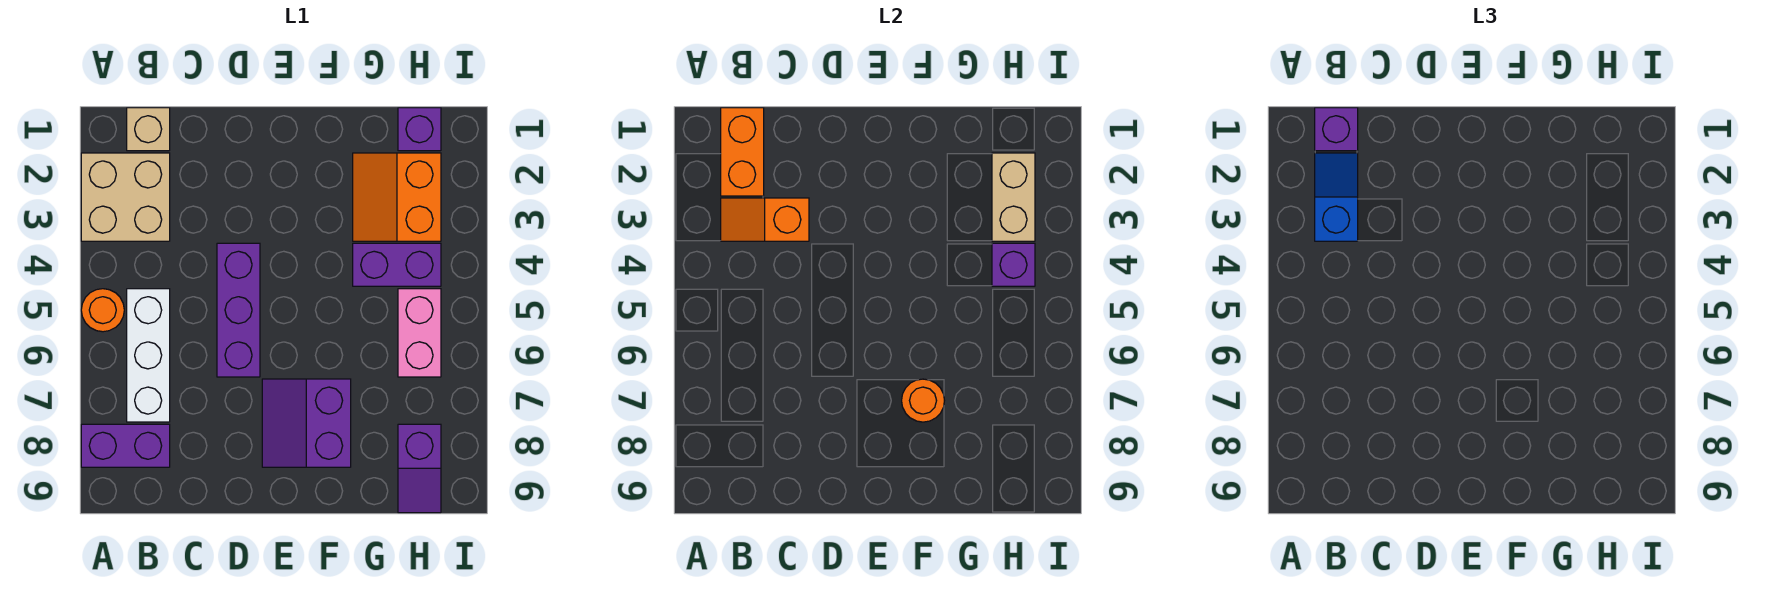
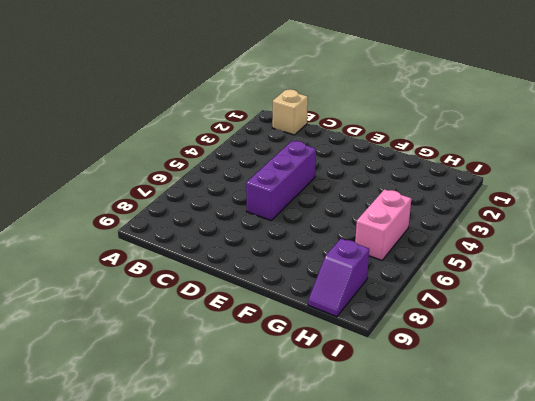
none -> tan brick A2:B3 level 1
none -> orange round brick A5 level 1
none -> purple brick A8:B8 level 1

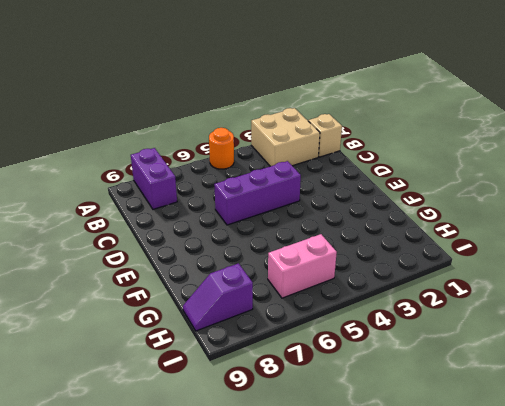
none -> white brick B5:B7 level 1
none -> purple slope E7:F8 level 1 top F
none -> orange slope G2:H3 level 1 top H

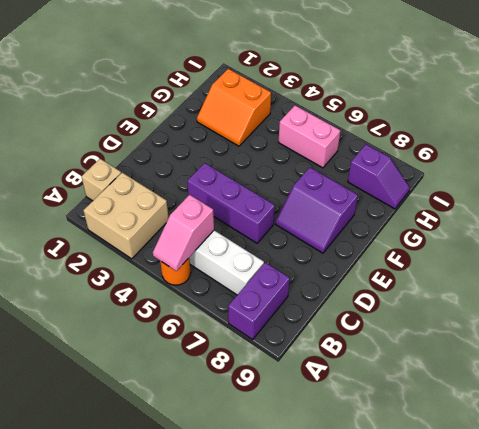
pink slope A5:B5 level 2 top B -> none
none -> purple brick G4:H4 level 1
none -> purple brick H1 level 1
none -> orange brick B1:B2 level 2

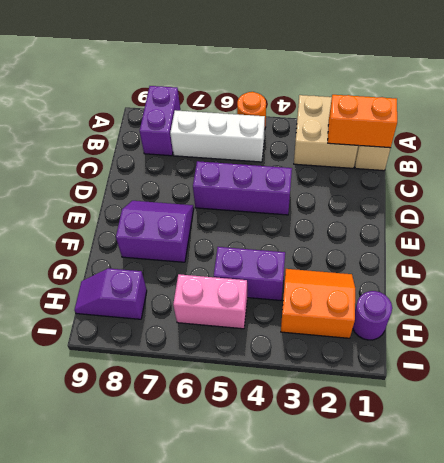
purple brick G4:G5 level 1 -> purple brick G4:H4 level 1
purple round brick H1 level 1 -> purple brick H1 level 1
none -> orange slope B3:C3 level 2 top C
none -> orange round brick F7 level 2
none -> tan brick H2:H3 level 2

